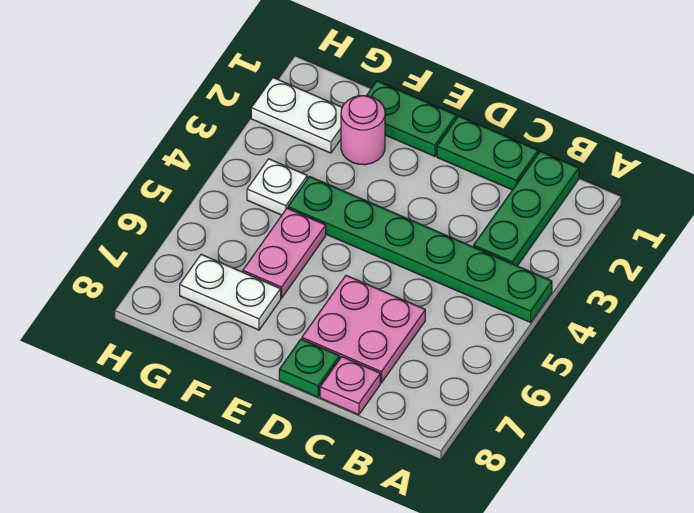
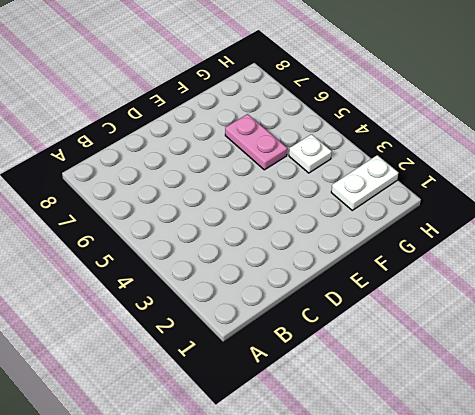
none -> green plate A4:F4 level 1
none -> green plate B1:B3 level 1
none -> green plate C1:D1 level 1

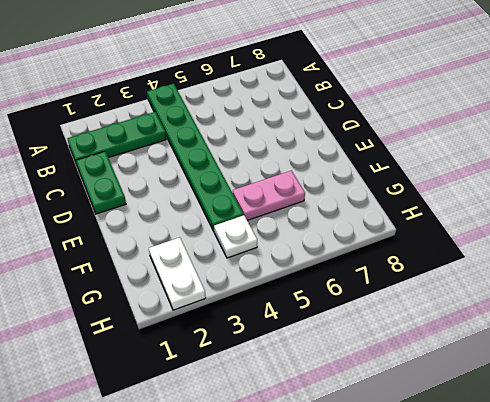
none -> pink plate C6:D7 level 1
none -> pink plate C8 level 1
none -> green plate D8 level 1

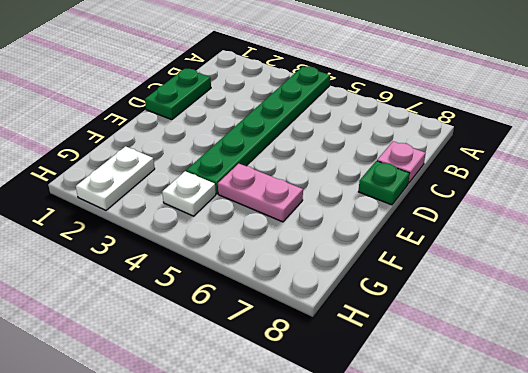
none -> green plate B1:B3 level 1
none -> pink plate C6:D7 level 1
none -> green plate E1:F1 level 1

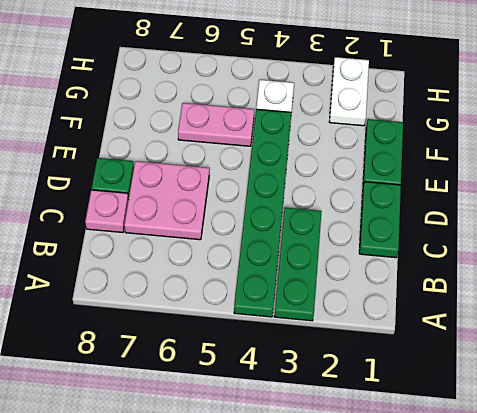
green plate A3:C3 level 1 -> green plate B1:B3 level 1
none -> pink round brick F2 level 1
none -> white plate F7:G7 level 1

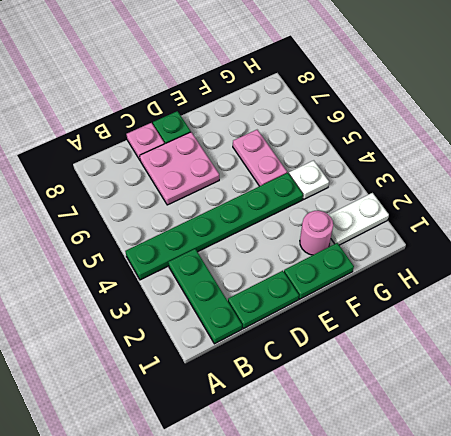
none -> white plate F7:G7 level 1

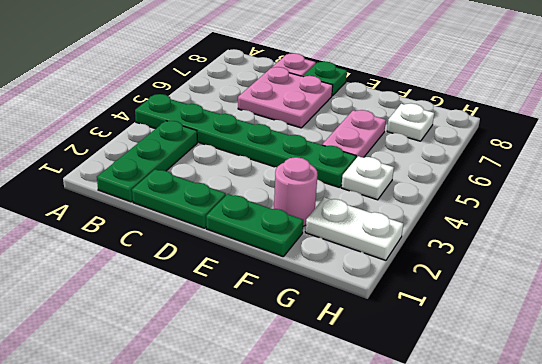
white plate G7 level 1 -> white plate F7:G7 level 1

